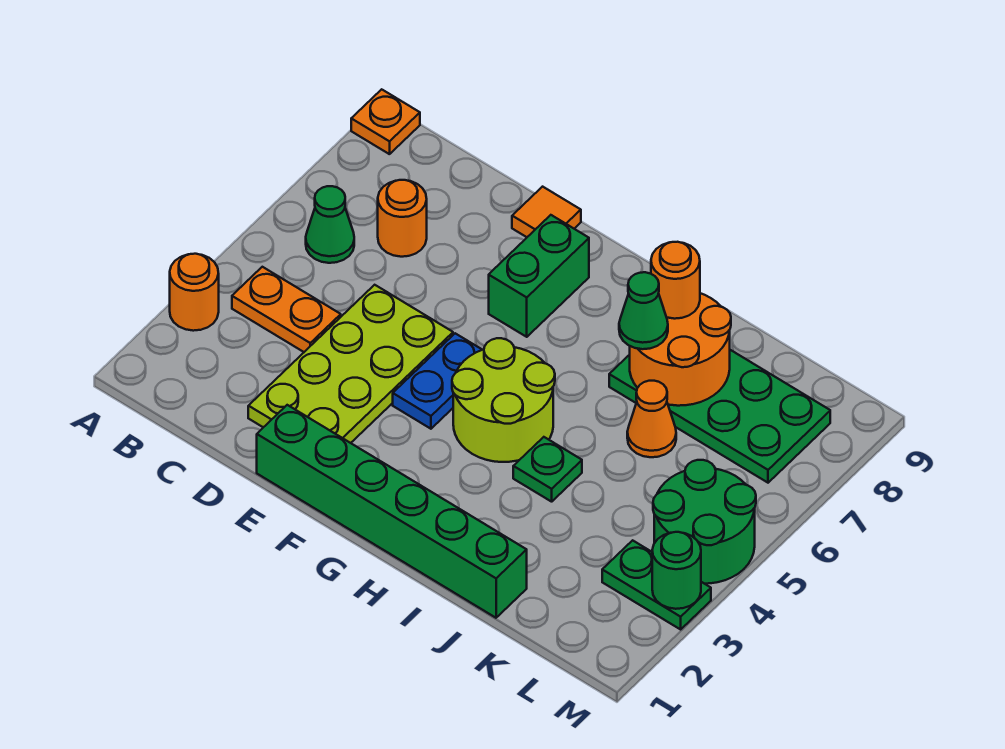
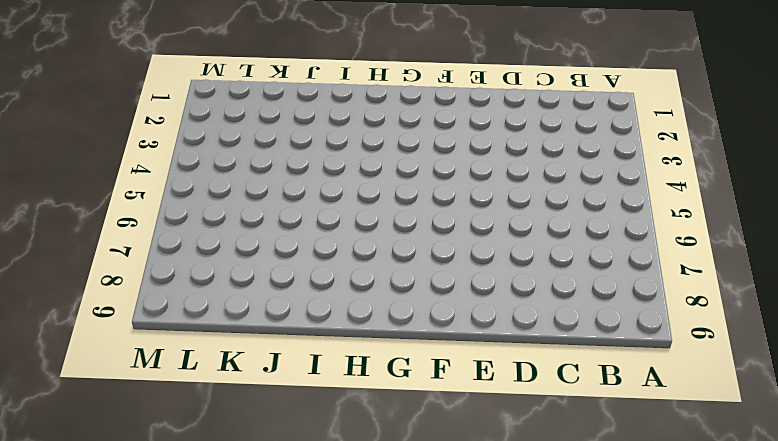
none -> orange round brick A3 level 1
none -> orange plate A9 level 1
none -> orange plate B4:C4 level 1

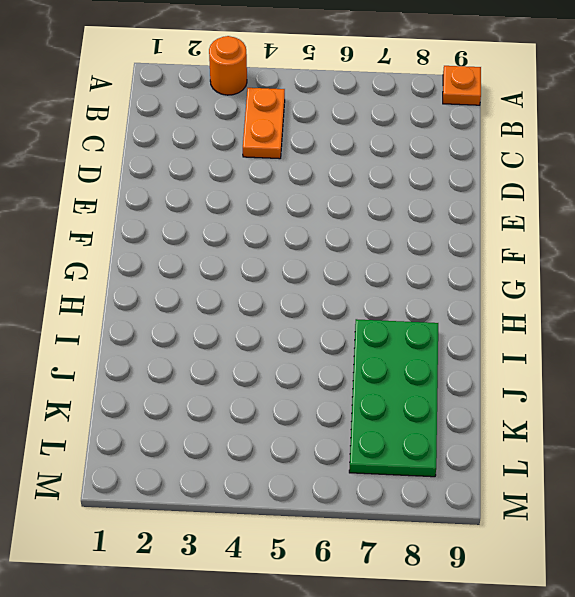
none -> green cone B6 level 1
none -> orange round brick C7 level 1
none -> lime plate D2:E5 level 1

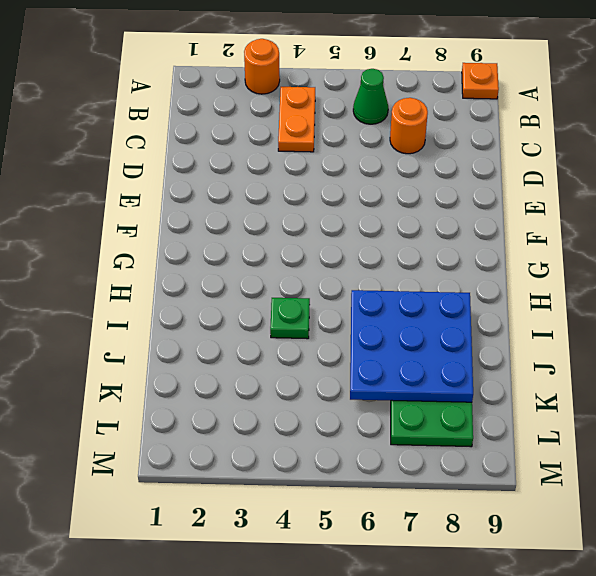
blue plate I6:K8 level 2 -> orange round brick I7:J8 level 2
none -> lime plate D2:E5 level 1
none -> green brick E1:J1 level 1
none -> orange tile E9 level 1

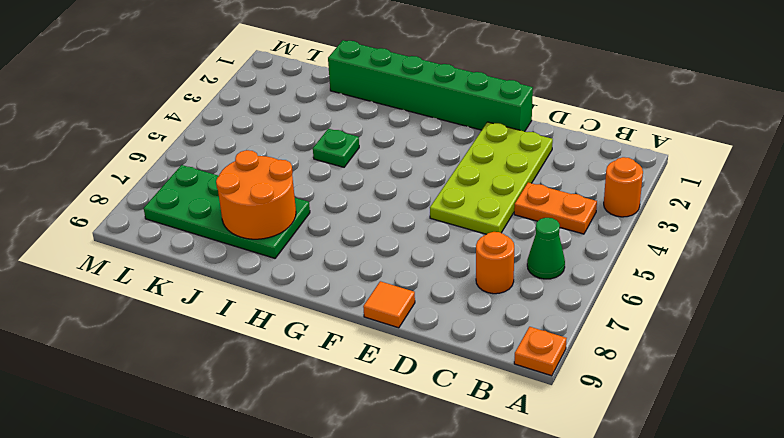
none -> blue plate F4:F5 level 1
none -> green brick F7:F8 level 1
none -> lime round brick G4:H5 level 1

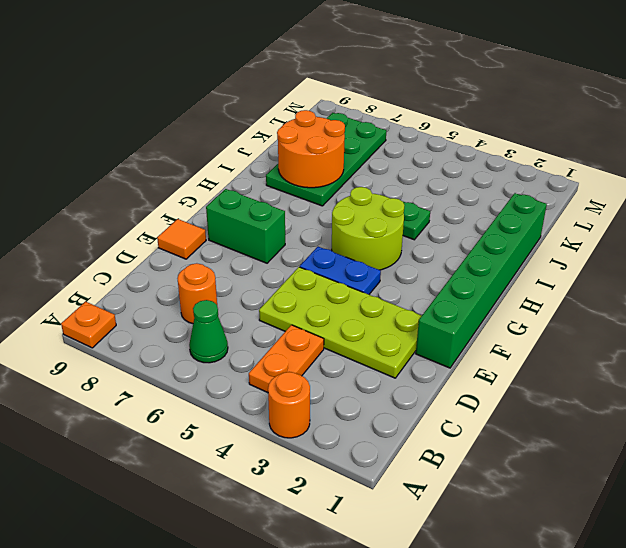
none -> orange cone J6 level 1
none -> green plate L3:M3 level 1
none -> green round brick L4:M5 level 1

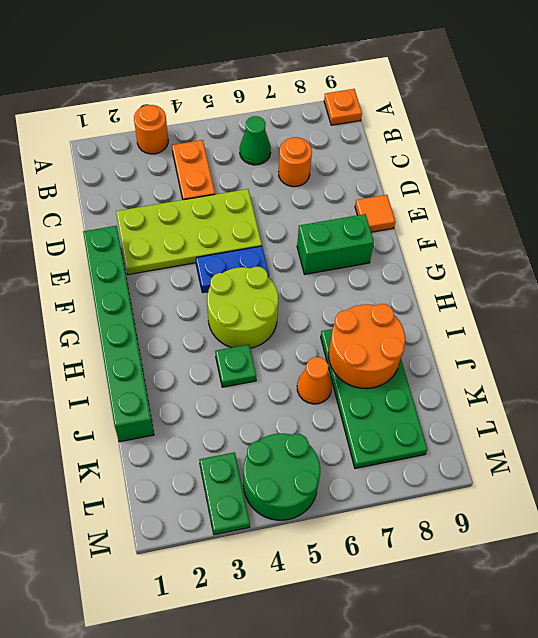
none -> green round brick M3 level 2
none -> green cone I7 level 3
none -> orange round brick I8 level 3

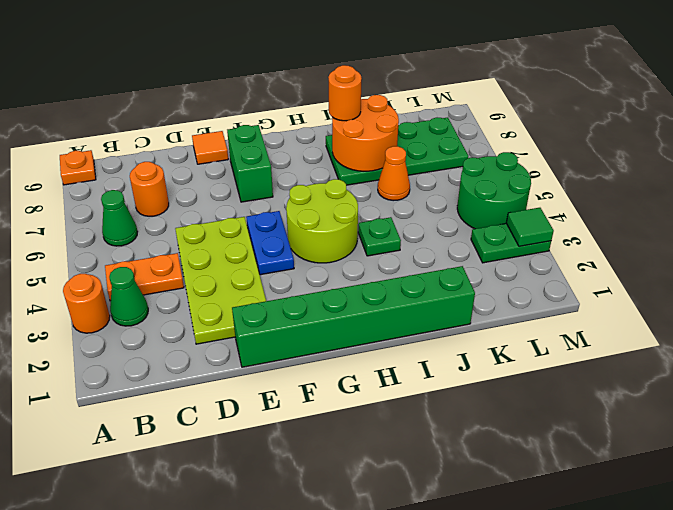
green cone B3 level 1 -> green cone I7 level 3
green tile M3 level 2 -> green round brick M3 level 2

